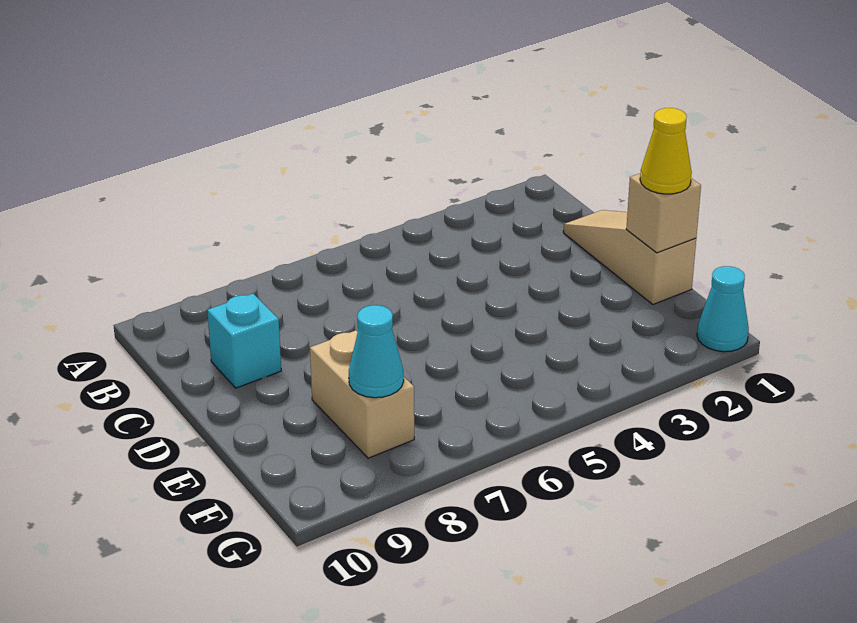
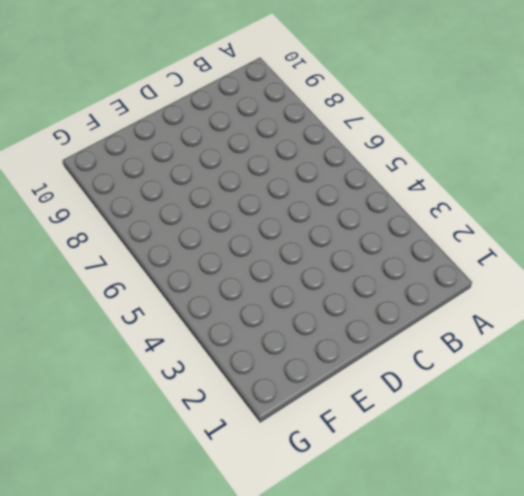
none -> tan slope C1:E1 level 1 top E
none -> cyan brick C9 level 1

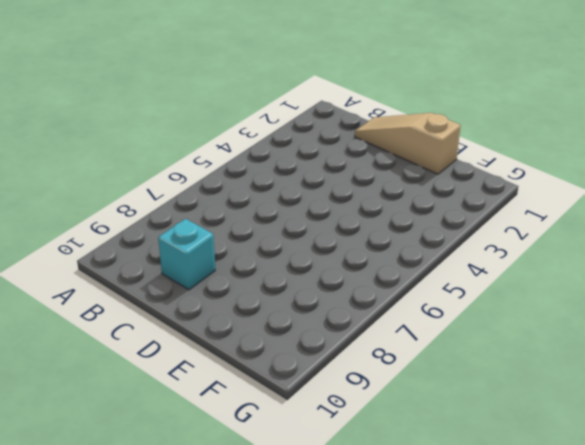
none -> tan brick E8:F8 level 1
none -> cyan cone G1 level 1

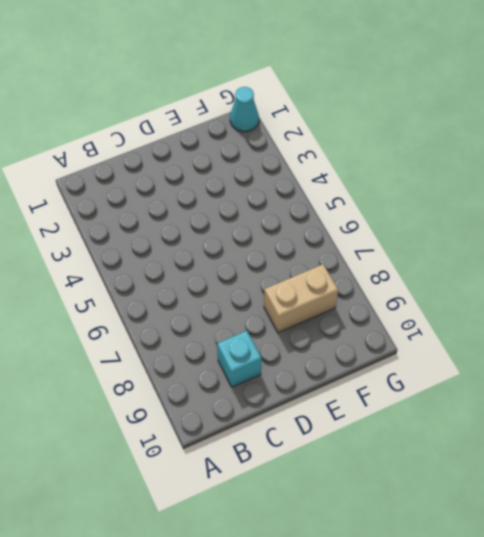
none -> tan slope C1:E1 level 1 top E
none -> tan brick E1 level 2

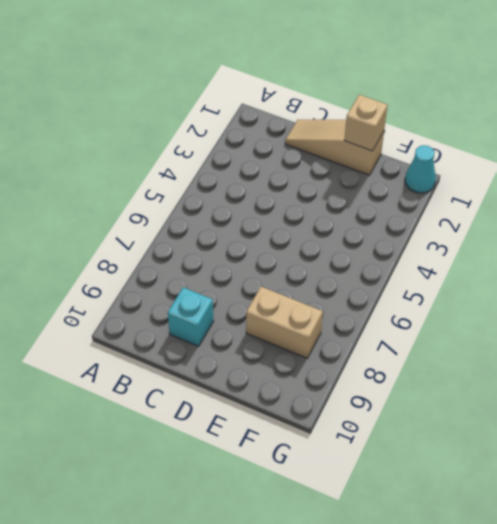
none -> cyan cone F8 level 2
none -> yellow cone E1 level 3

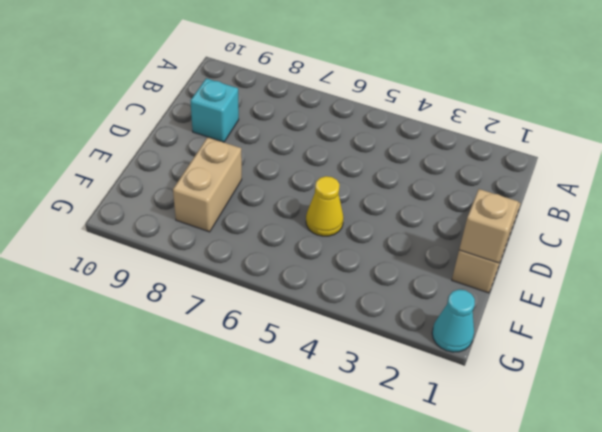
yellow cone E5 level 1 -> yellow cone E1 level 3
none -> cyan cone F8 level 2

